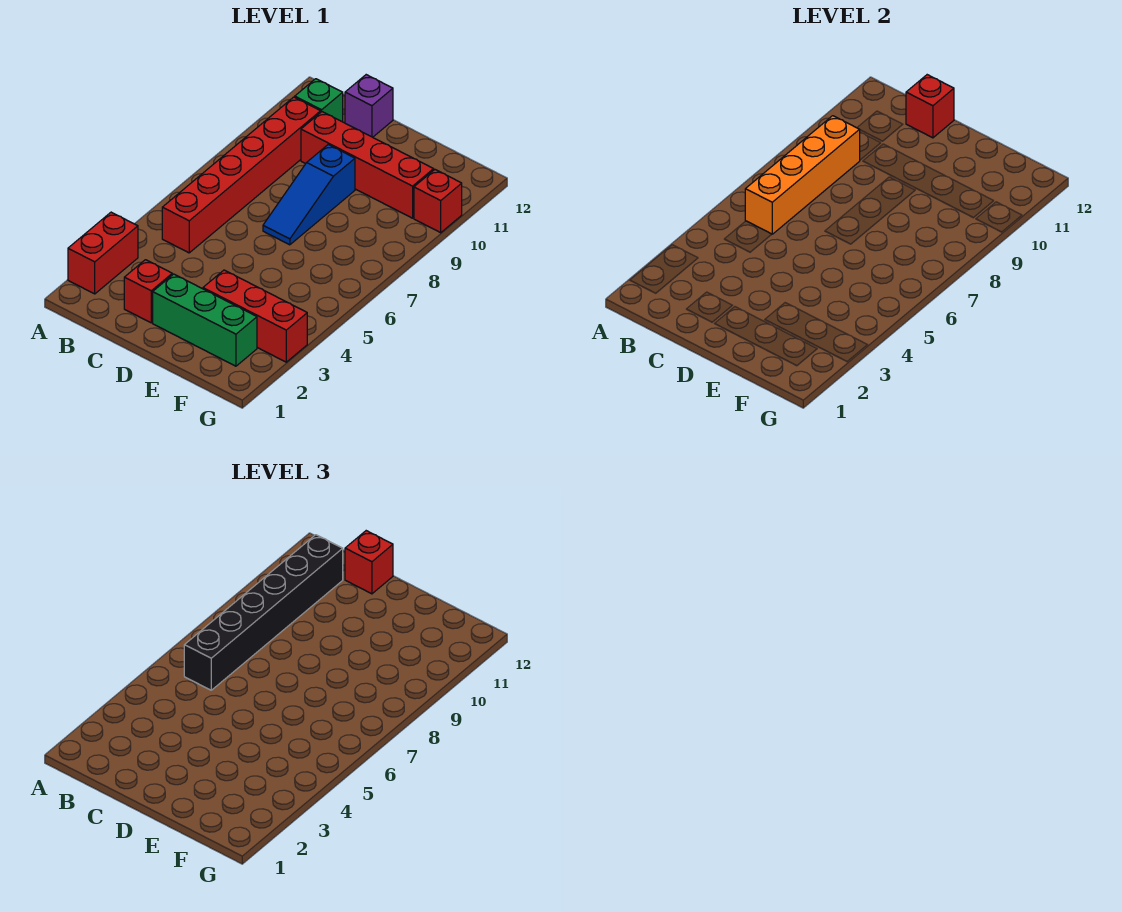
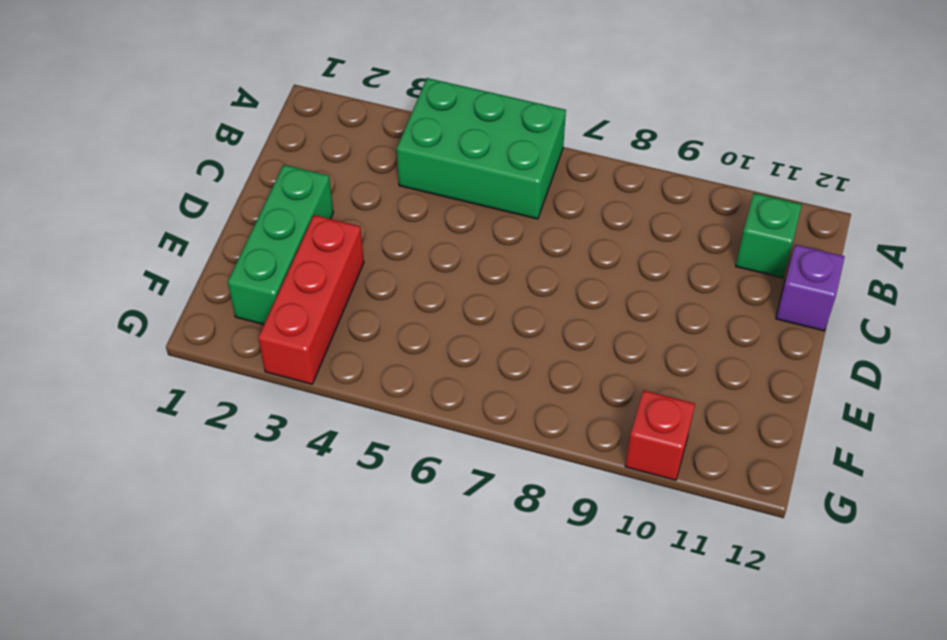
green brick A4:B6 level 1 -> red brick B5:B10 level 1
none -> red brick A2:A3 level 1
none -> red brick C2 level 1
none -> red brick C10:F10 level 1

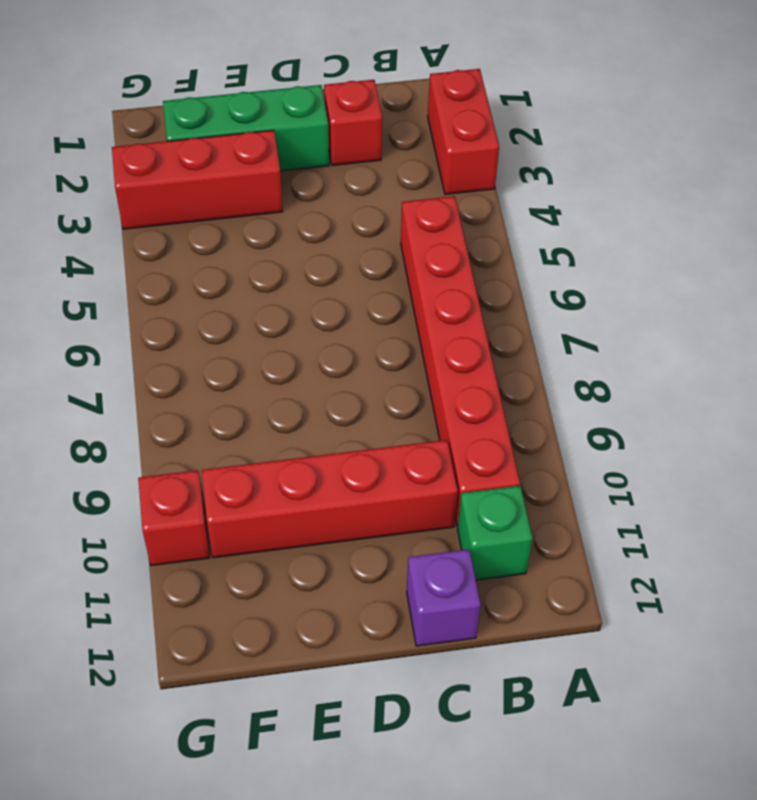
none -> blue slope D7:D9 level 1 top 9
none -> orange brick B6:B9 level 2
none -> red brick C12 level 2

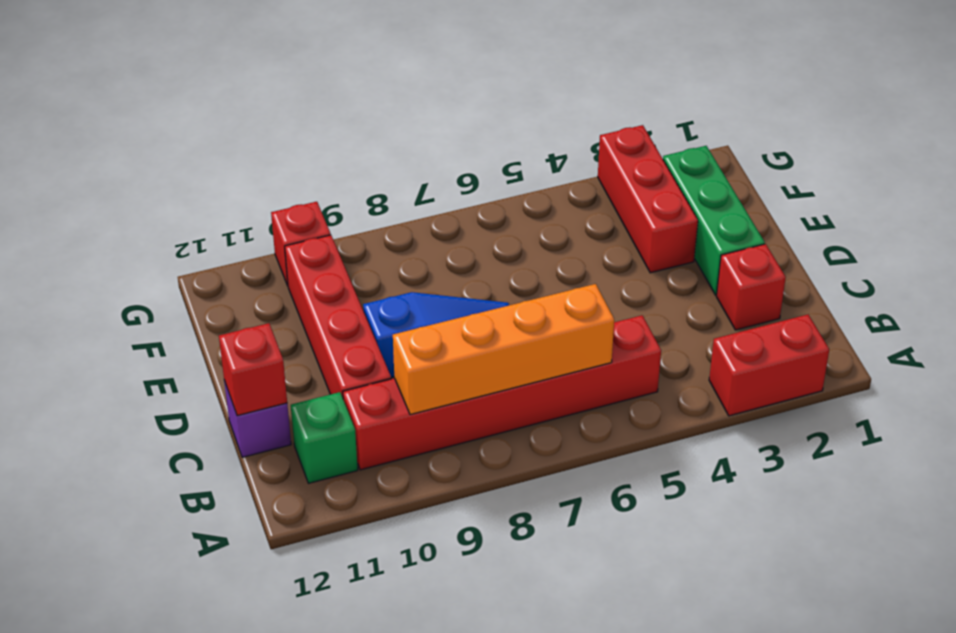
none -> black brick B6:B11 level 3
none -> red brick C12 level 3

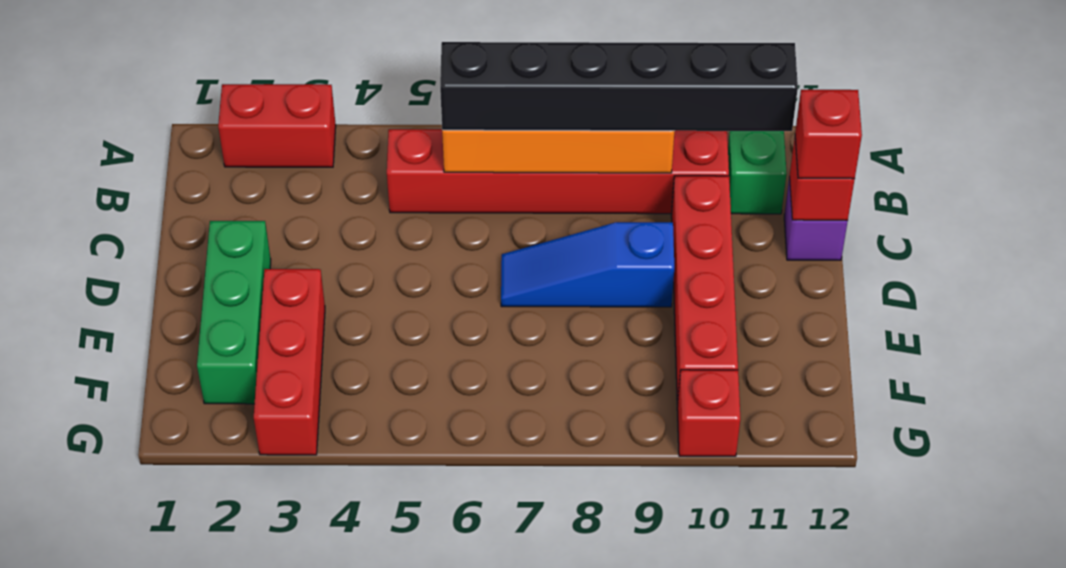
none -> red brick C2 level 1

